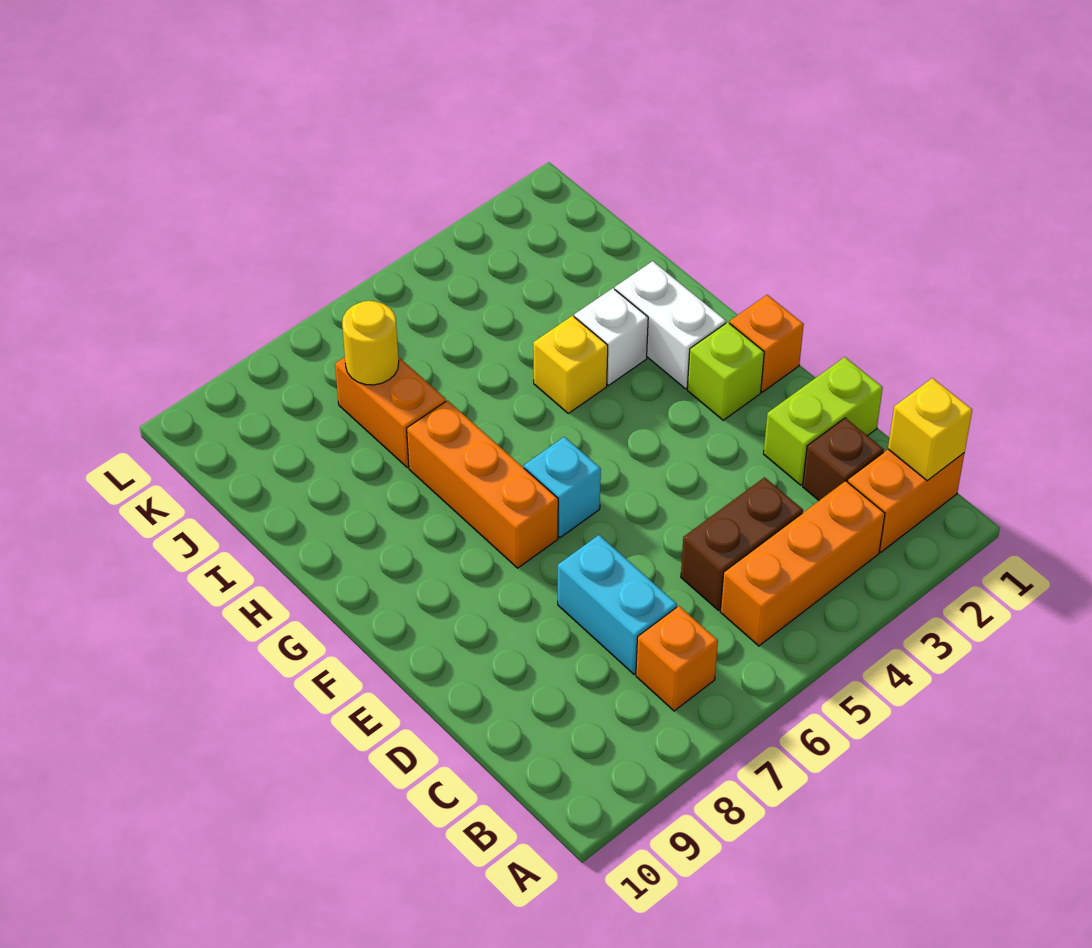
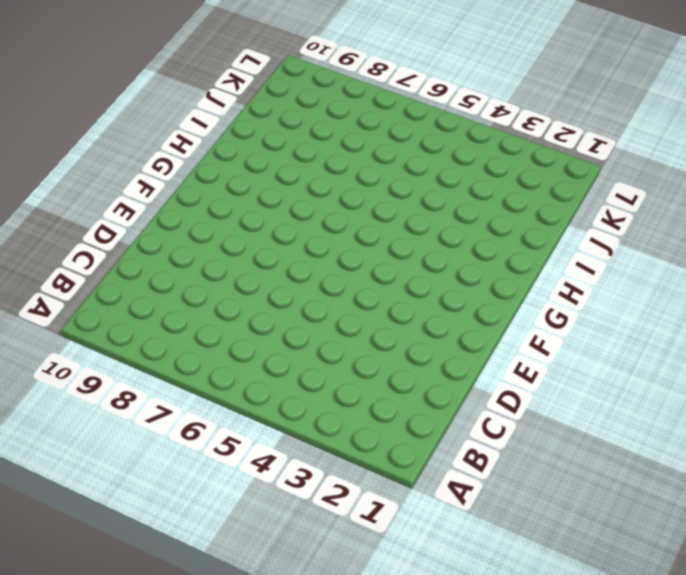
none -> orange brick B1:B2 level 1
none -> orange brick B3:B5 level 1
none -> orange brick B7 level 1

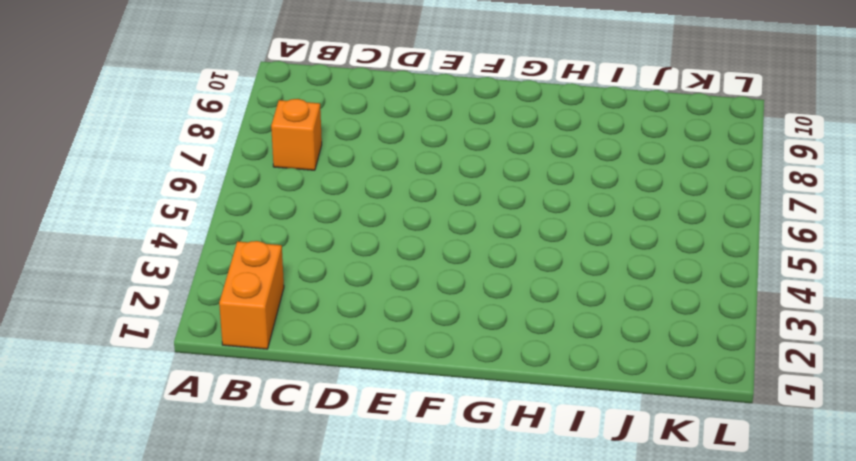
none -> orange brick B3:B5 level 1
none -> brown brick C2 level 1
none -> brown brick C4:C5 level 1

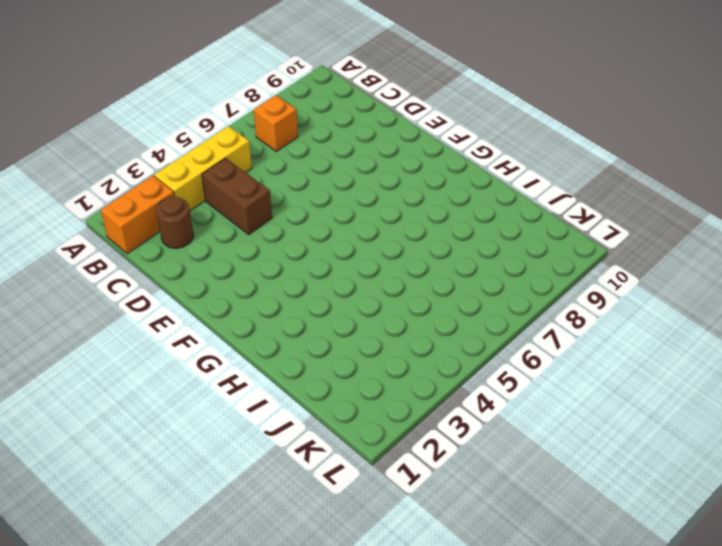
yellow brick B3:B5 level 1 -> orange brick B3:B5 level 1
brown round brick C2 level 1 -> brown brick C2 level 1
brown brick C4:D4 level 1 -> brown brick C4:C5 level 1
none -> cyan brick C7:D7 level 1
none -> lime brick D1:D2 level 1
none -> orange brick F1 level 1

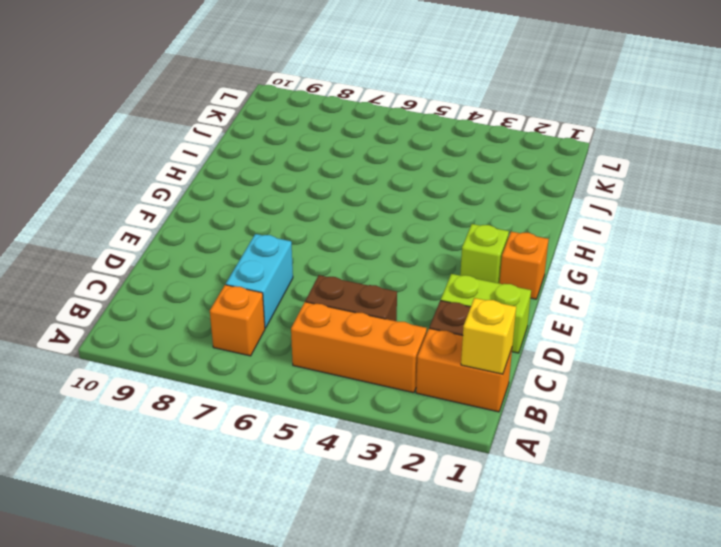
none -> cyan brick F6 level 1
none -> orange brick F7:H7 level 1
none -> white brick G2:H2 level 1

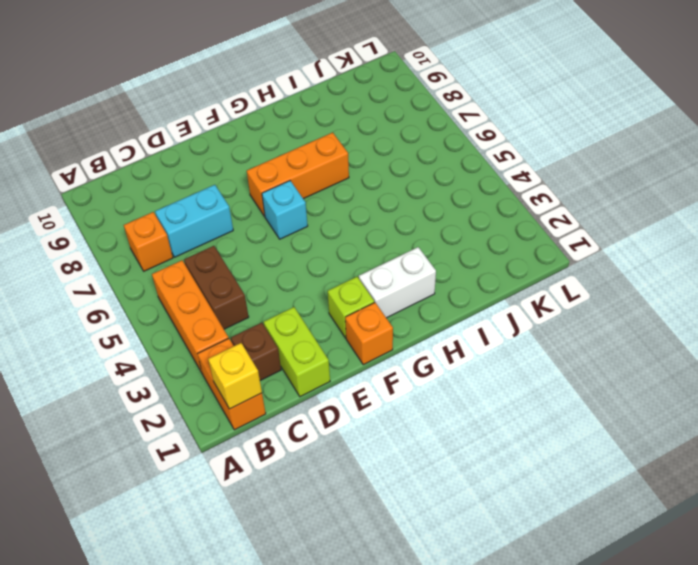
none -> white brick H3 level 1
none -> yellow brick H4 level 1
none -> orange brick I7:J7 level 1

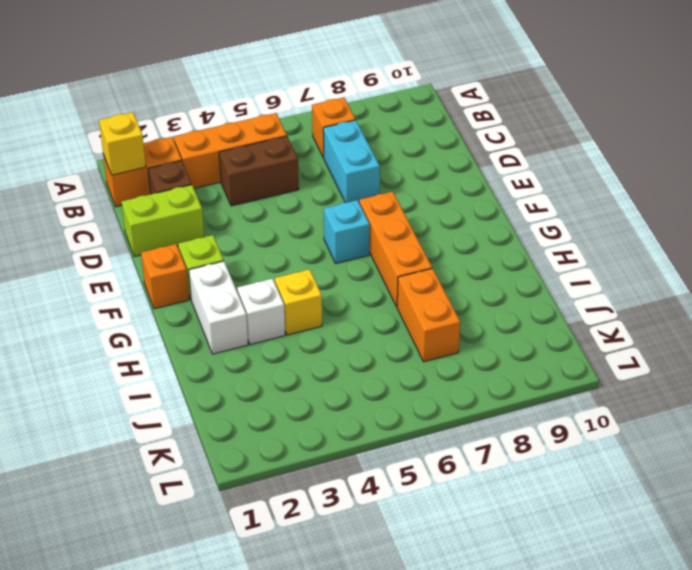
none -> yellow round brick J7 level 2

